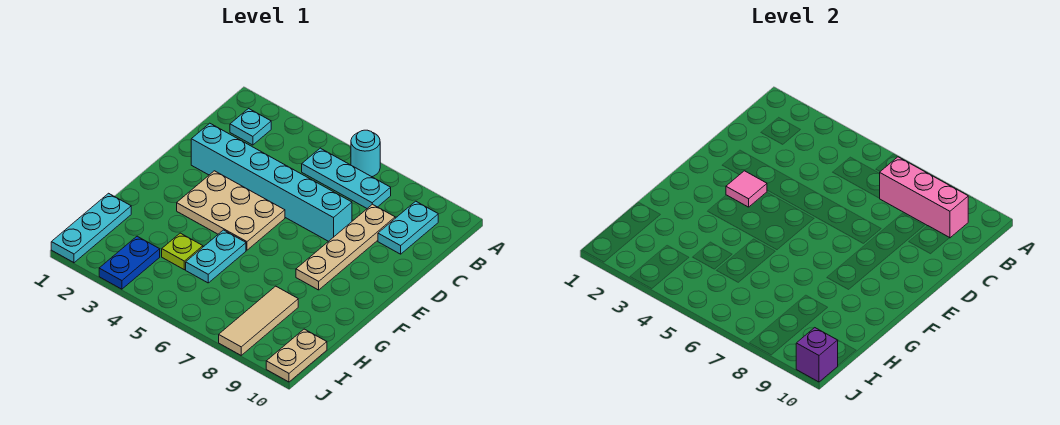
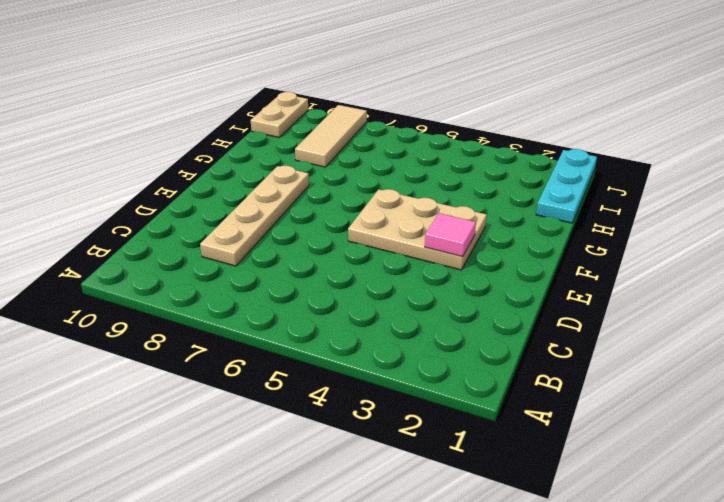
none -> cyan round brick A6 level 1
none -> cyan plate B2 level 1
none -> cyan plate B5:B7 level 1

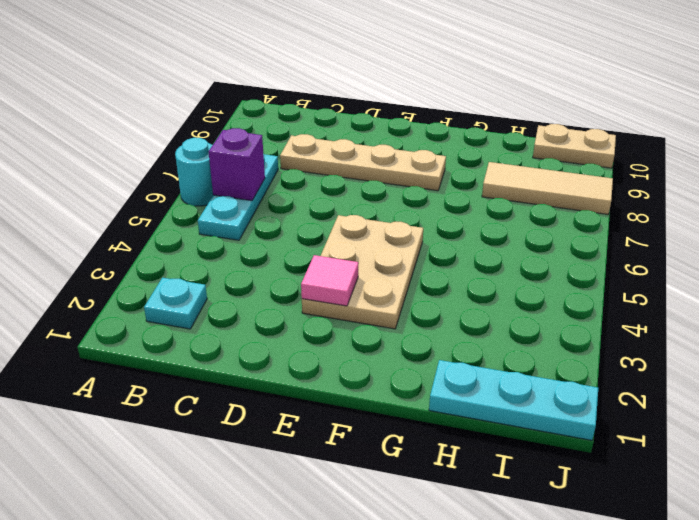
purple brick B6 level 2 -> purple brick J10 level 2
none -> cyan plate B9:C9 level 1
none -> cyan brick D2:D7 level 1
none -> cyan plate G5:H5 level 1

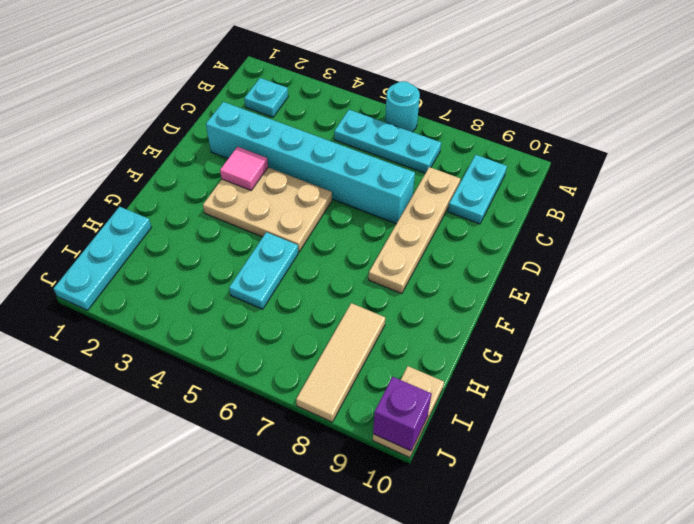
none -> lime plate H4 level 1
none -> blue plate I3:J3 level 1
none -> pink brick B7:B9 level 2

